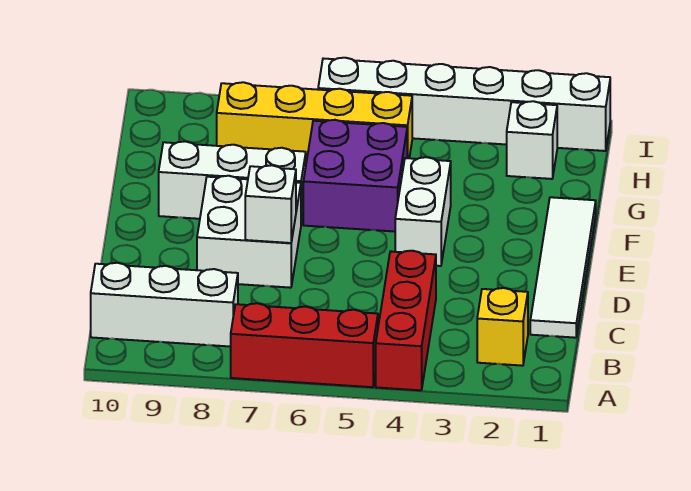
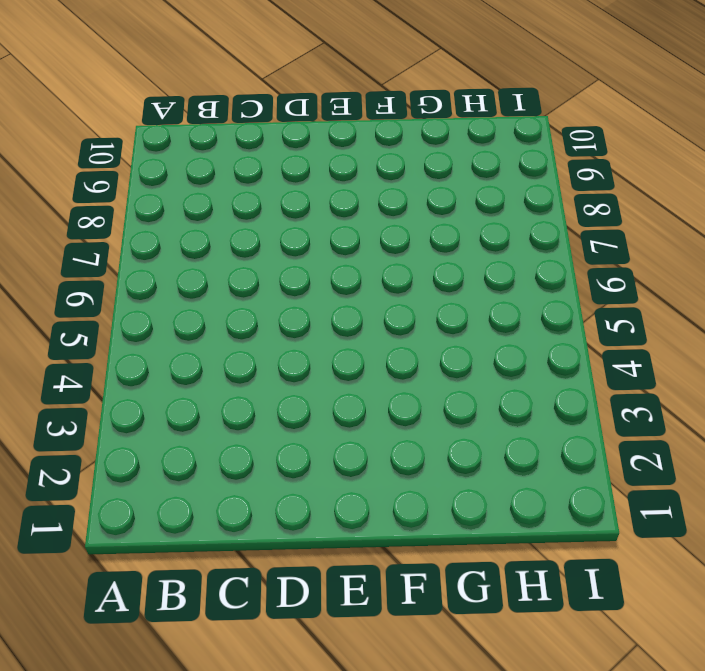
none -> red brick A4:C4 level 1
none -> red brick A5:A7 level 1
none -> yellow brick B2 level 1

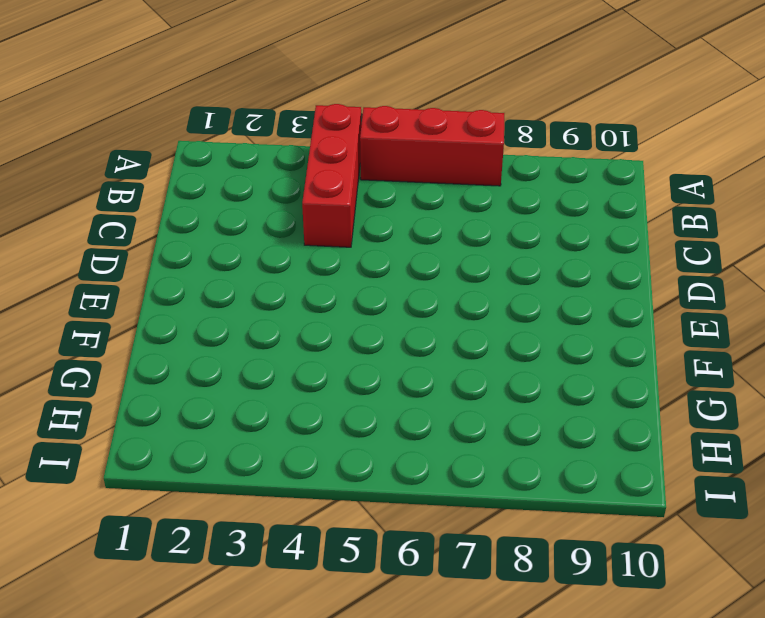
none -> yellow brick B2 level 1
none -> white brick B8:B10 level 1
none -> white tile C1:F1 level 1

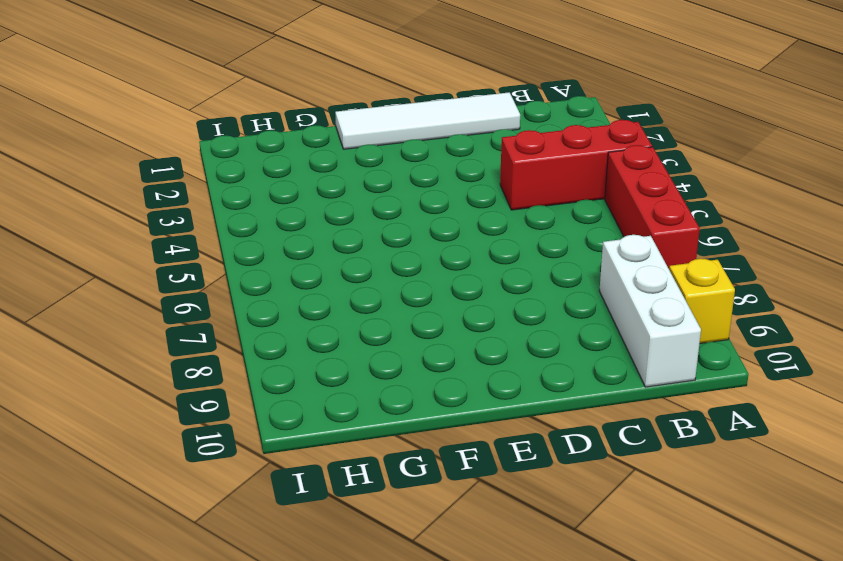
yellow brick A9 level 1 -> yellow brick B2 level 1
none -> white brick D7:E8 level 1
none -> white brick E4:F4 level 1
none -> purple brick F5:G6 level 1

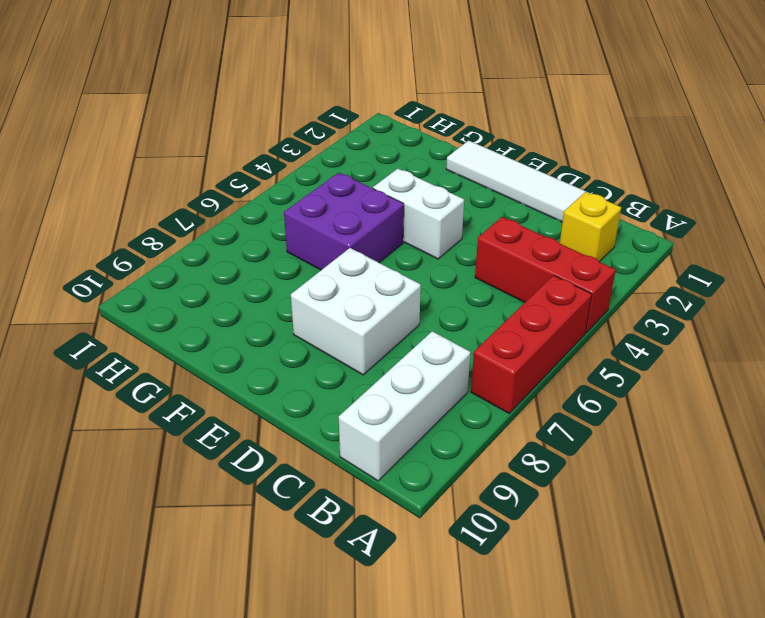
none -> white brick F7:F9 level 1
none -> white brick H2 level 1
none -> yellow brick H5:H8 level 1

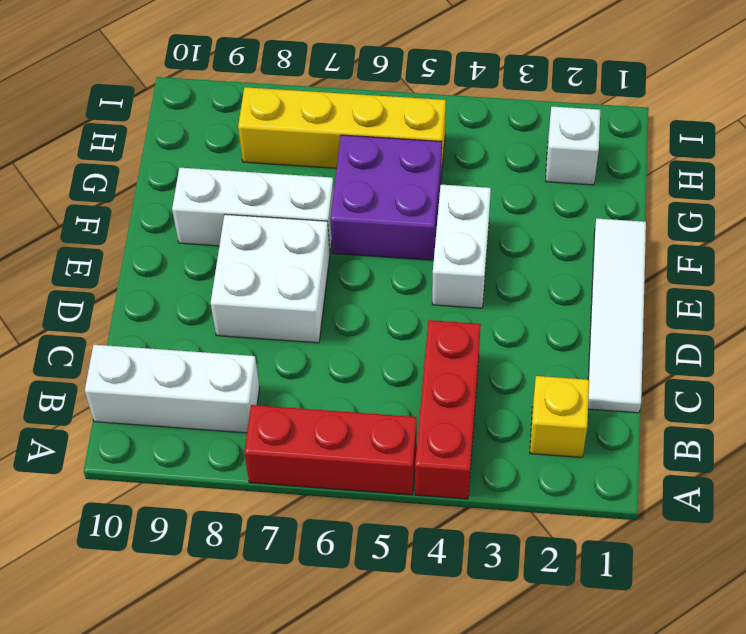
none -> white brick I1:I6 level 1
none -> white brick D7 level 2

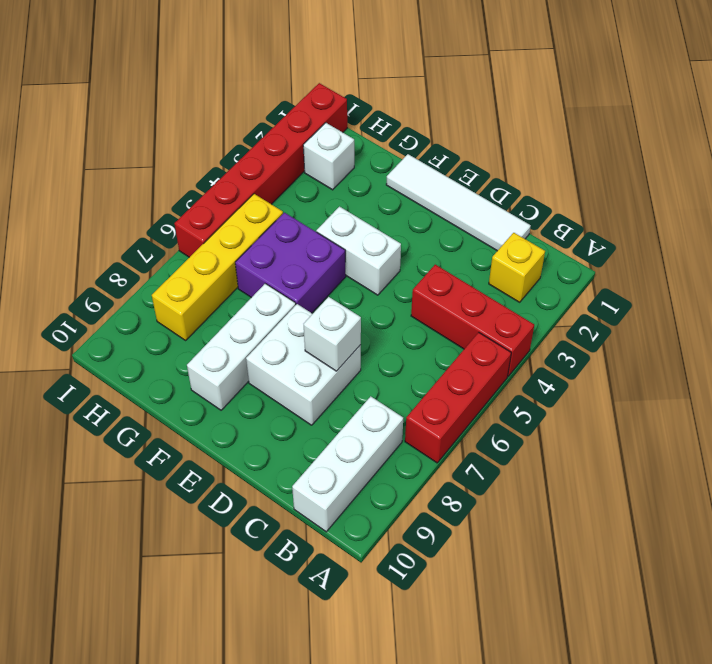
red brick I1:I6 level 1 -> white brick I1:I6 level 1

